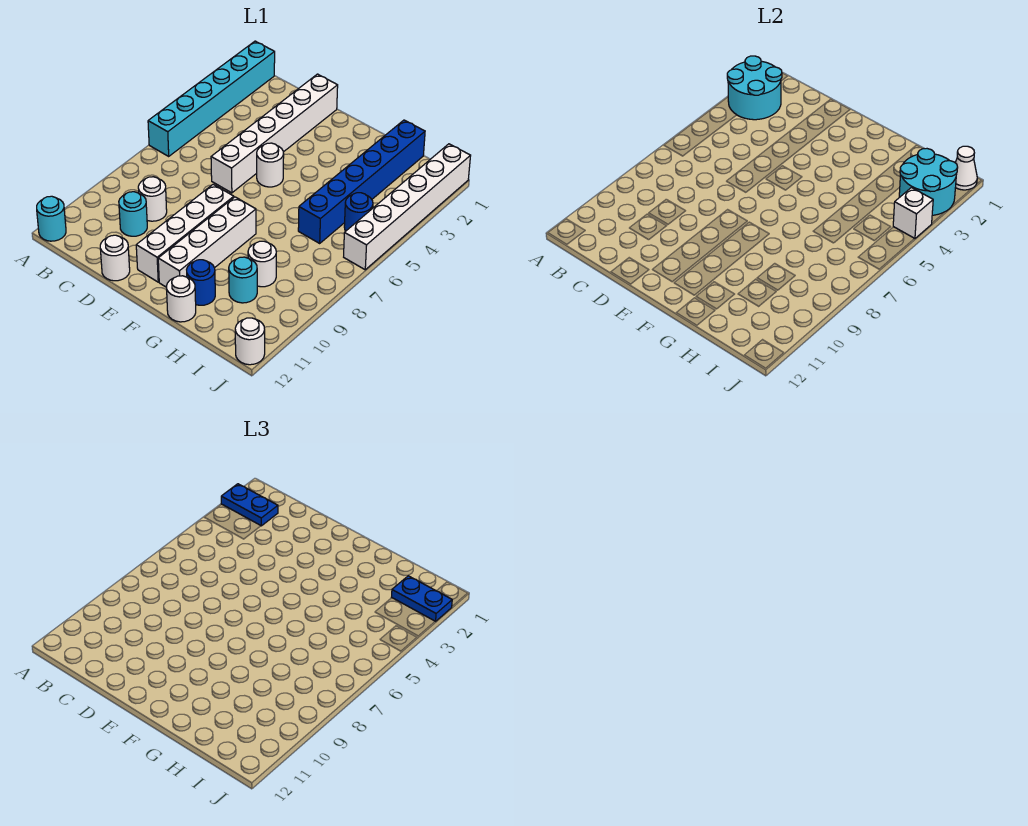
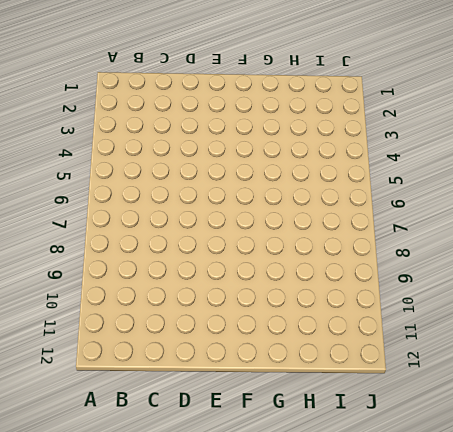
none -> cyan brick A1:A6 level 1
none -> cyan round brick A12 level 1
none -> white round brick C9 level 1

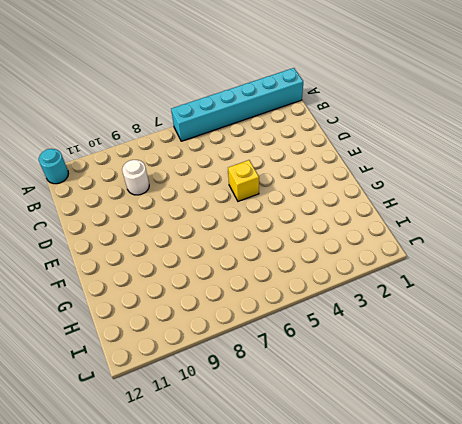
yellow brick E5 level 1 -> white round brick E5 level 1
none -> cyan round brick C10 level 1
none -> white brick D1:D6 level 1
none -> white round brick D12 level 1

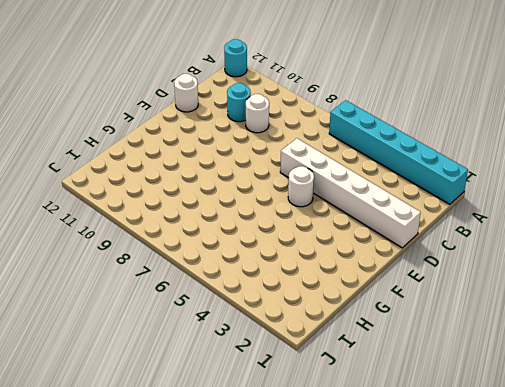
none -> white brick E8:E11 level 1
none -> white brick F8:F11 level 1
none -> blue round brick G11 level 1

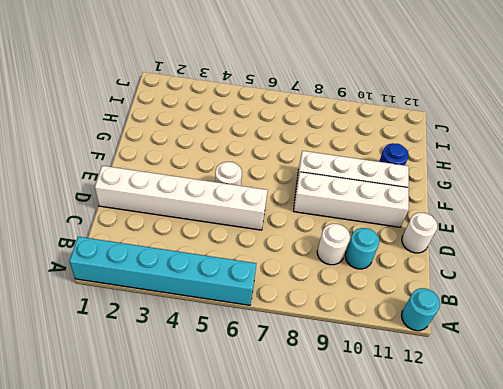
none -> white round brick G12 level 1
none -> blue brick H1:H6 level 1
none -> white round brick H9 level 1

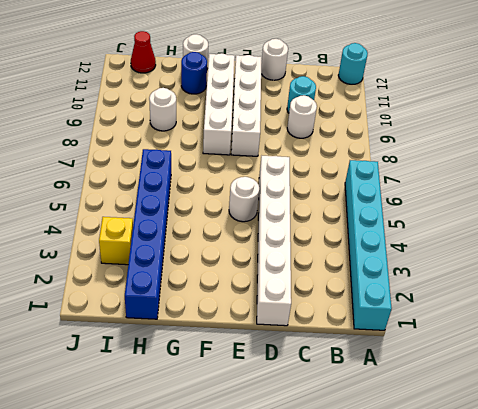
yellow brick I3 level 1 -> none
red cone I12 level 1 -> none
none -> cyan round brick H10 level 1
none -> blue round brick I5 level 1
none -> white brick J1:J6 level 1

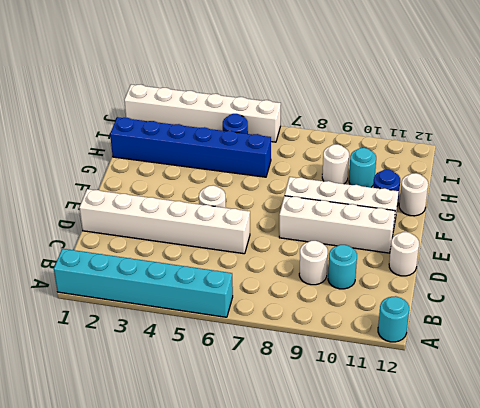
none -> white round brick J12 level 1
none -> cyan round brick A2:B3 level 2
none -> cyan round brick I2:J3 level 2

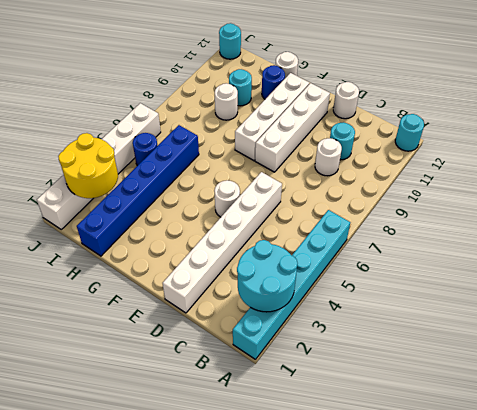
yellow round brick I2:J3 level 2 -> cyan round brick I2:J3 level 2
cyan round brick J12 level 1 -> white round brick J12 level 1
none -> white cone J1 level 2
none -> white brick J4 level 2
none -> blue plate A2:B2 level 3

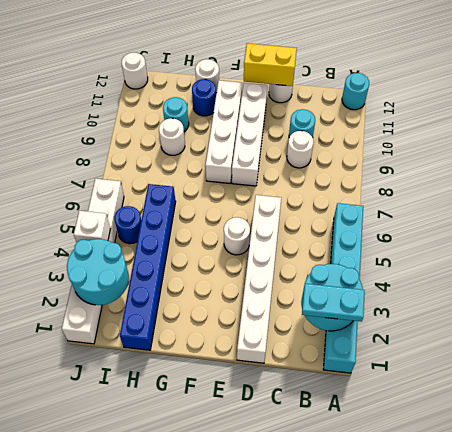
cyan plate A2:B2 level 3 -> blue plate A2:B2 level 3
yellow brick D12:E12 level 2 -> none
none -> white cone J1 level 2
none -> blue plate I2:J2 level 3

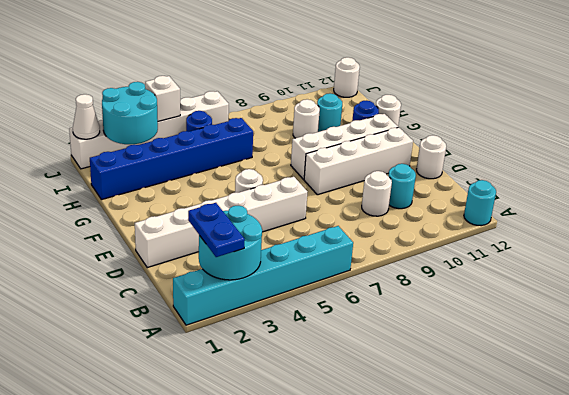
none -> blue plate I2:J2 level 3

